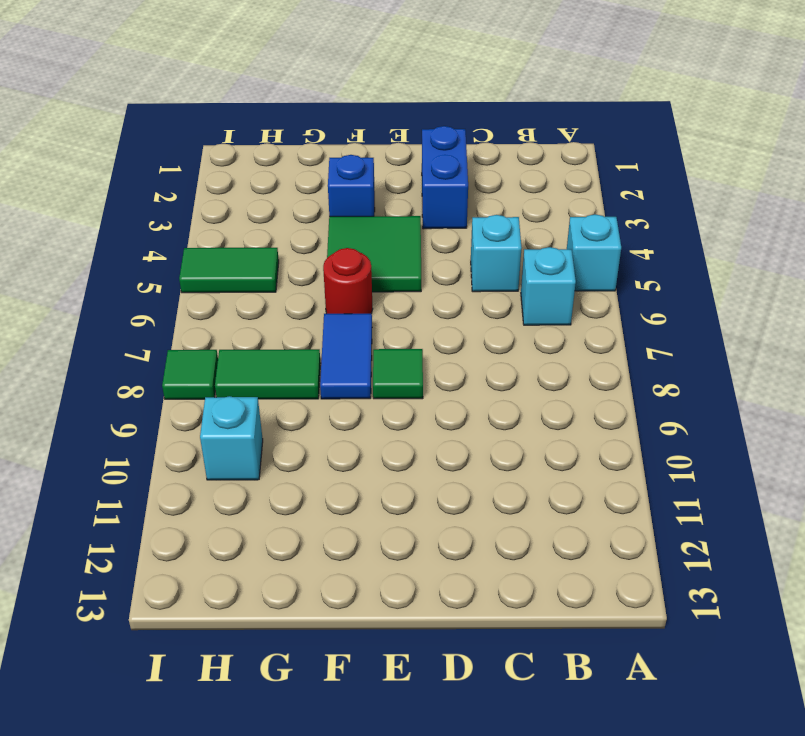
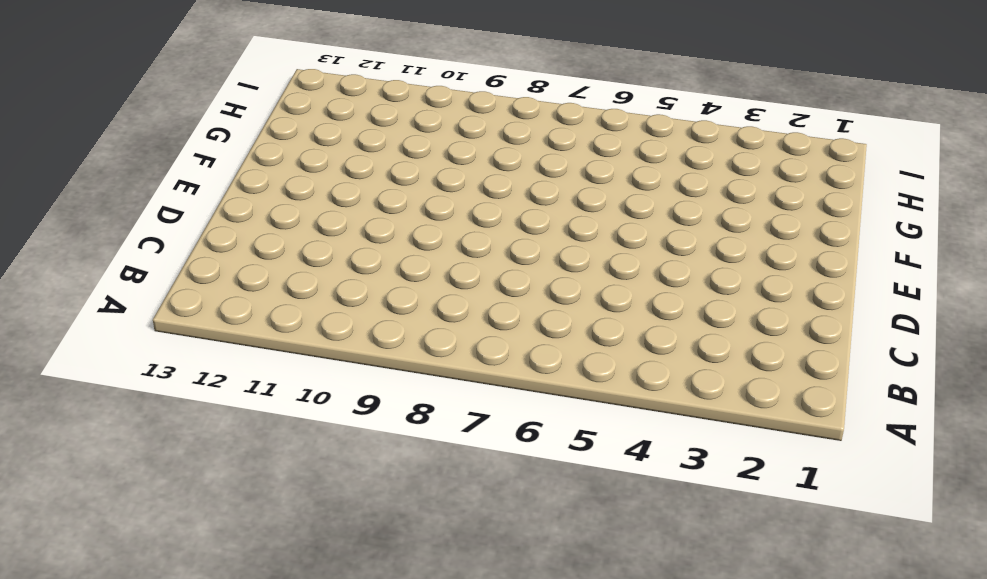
none -> cyan brick A5 level 1
none -> cyan brick B6 level 1
none -> cyan brick C5 level 1

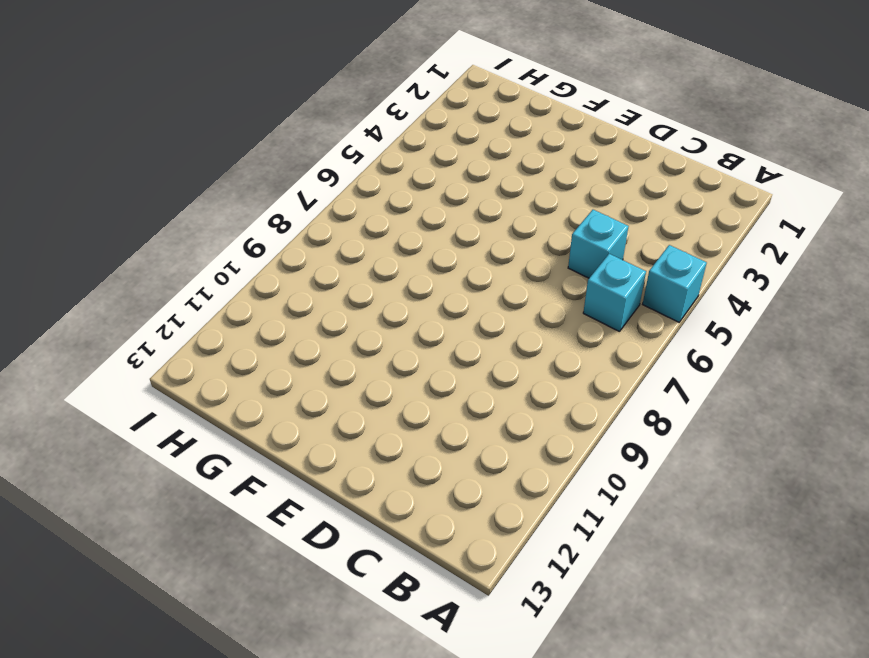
none -> blue brick D2:D3 level 1
none -> green tile E4:F5 level 1
none -> green tile E8 level 1

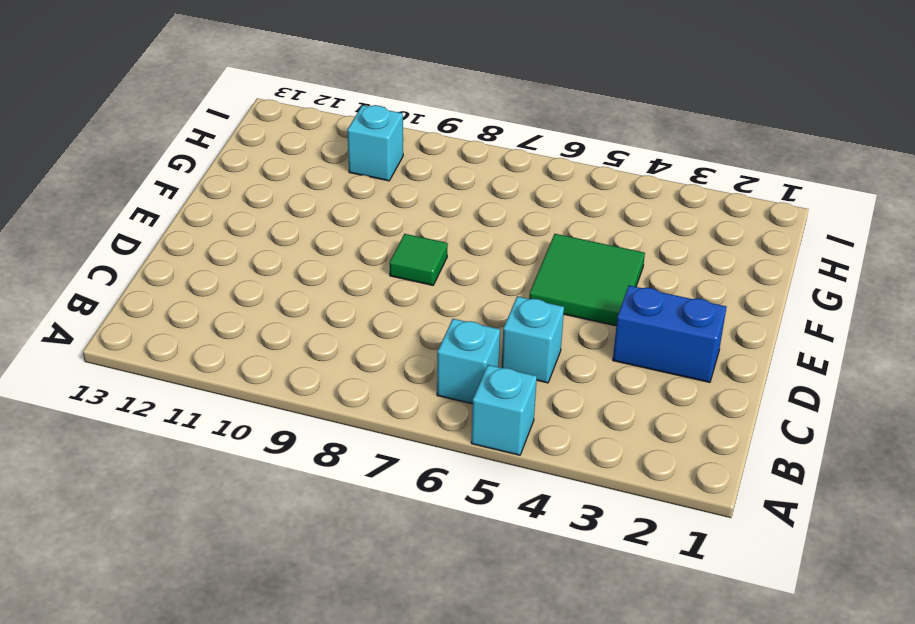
none -> blue brick F3 level 1
none -> red round brick F6 level 1
none -> blue tile F7:F8 level 1

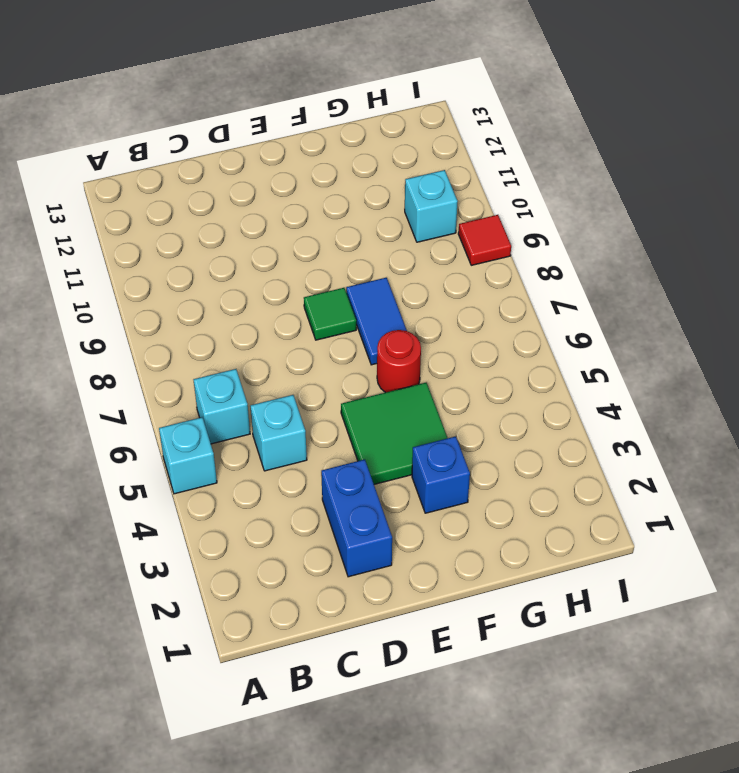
red tile I9 level 1 -> none
none -> green tile G8:H8 level 1
none -> green tile H5:I5 level 1
none -> green tile I8 level 1

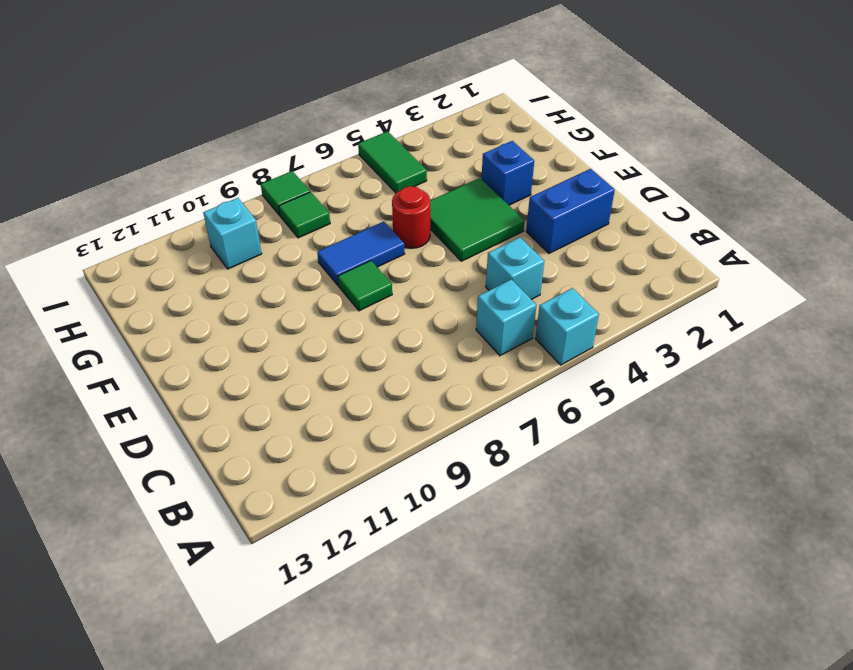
green tile H8 level 1 -> green tile G8:H8 level 1

